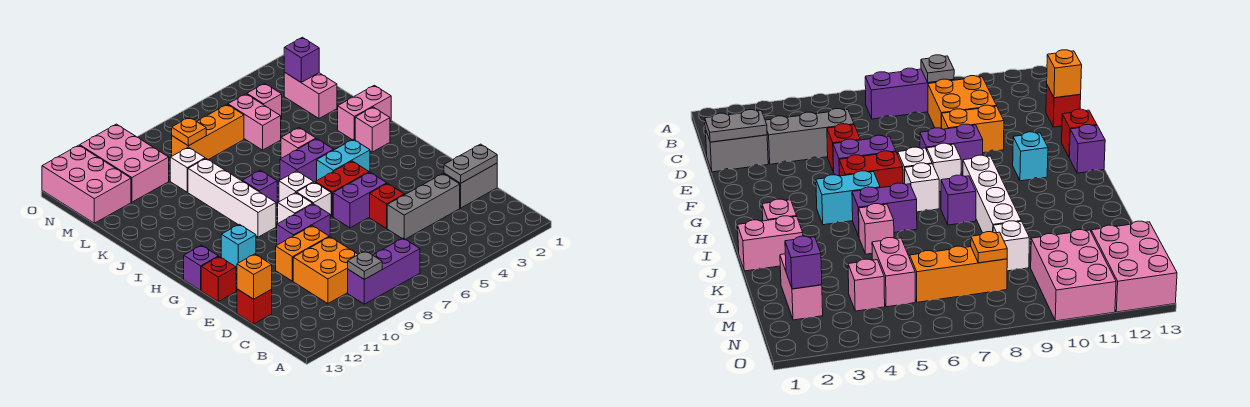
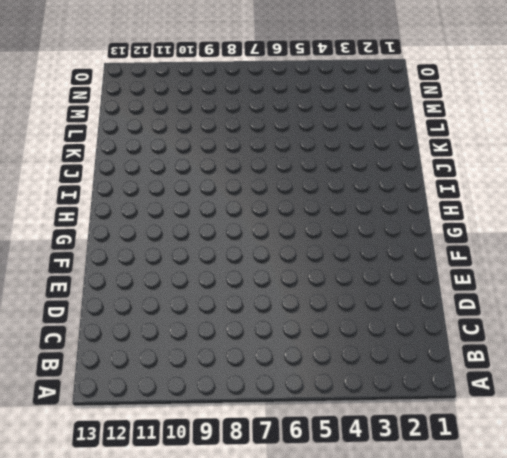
none -> purple brick B7:B9 level 1
none -> orange brick C9:D10 level 1
none -> grey brick D1:D2 level 1
none -> grey brick D3:D5 level 1

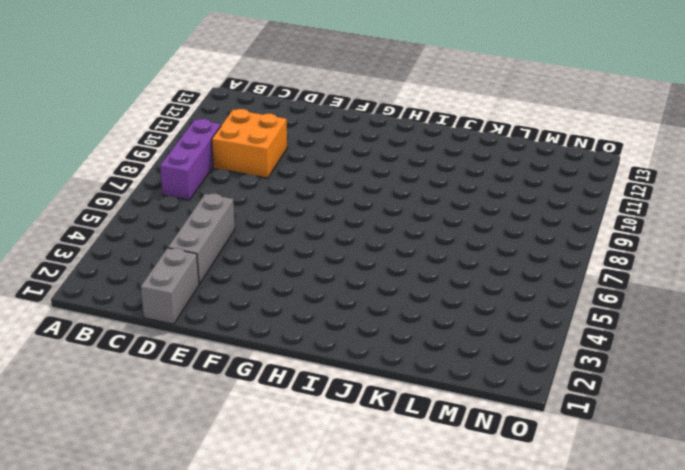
none -> red brick D13 level 1
none -> red brick E5 level 1
none -> orange brick E9:E10 level 1
none -> purple brick F5:F6 level 1

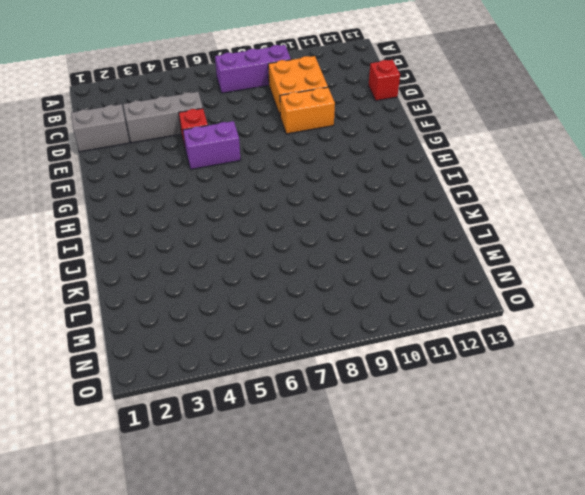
none -> purple brick F8:F9 level 1
none -> red brick F13 level 1
none -> red brick G5:G6 level 1
none -> white brick G7 level 1

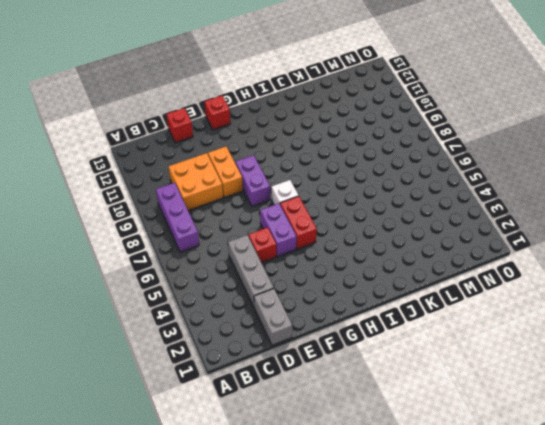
none -> white brick G8 level 1
none -> cyan brick G11 level 1
none -> purple brick G13 level 1
none -> cyan brick H4:H5 level 1

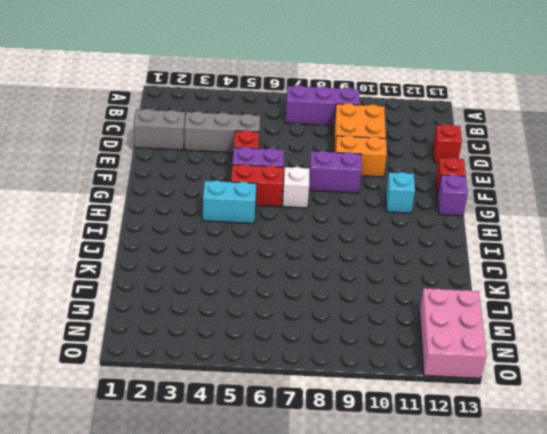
none -> white brick G8 level 1
none -> white brick H7 level 1
none -> white brick H9:K9 level 1
none -> pink brick I2 level 1

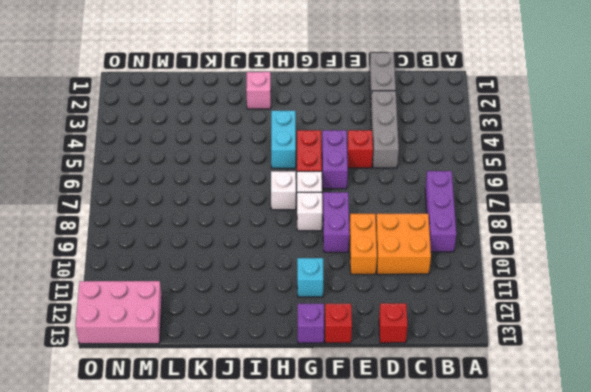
none -> white brick H9:K9 level 1
none -> purple brick I5:I6 level 1
none -> purple brick I8 level 1
none -> pink brick J1:J2 level 1

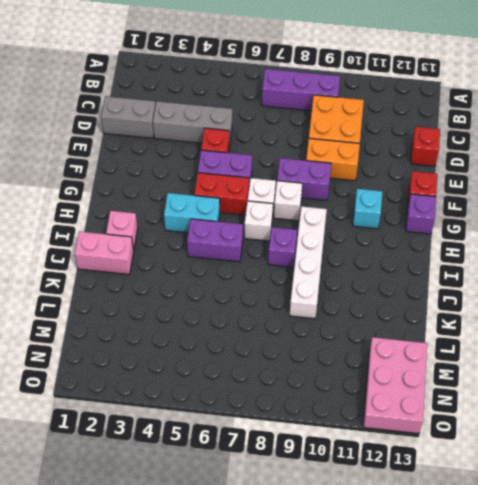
none -> pink brick J5 level 1
none -> pink brick L2:M2 level 1
none -> pink brick L5:M5 level 1
none -> white brick L9 level 1

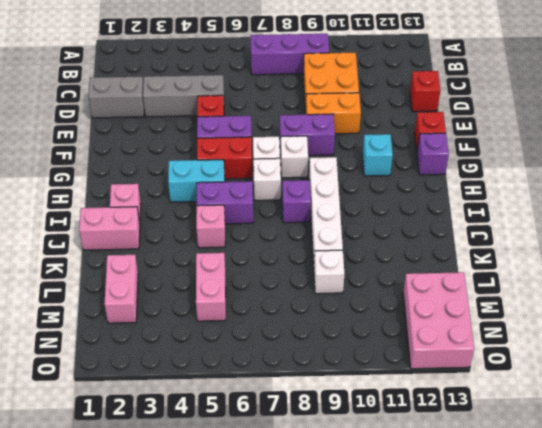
none -> pink brick M4 level 1
none -> orange brick M6:M8 level 1
none -> pink brick M10:O11 level 1
none -> grey plate B9 level 2

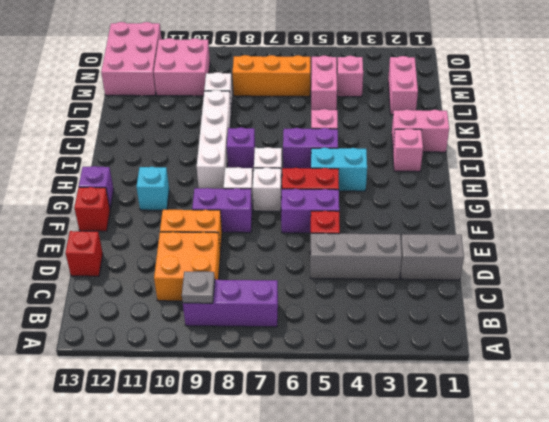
pink brick M10:N11 level 1 -> pink brick M10:O11 level 1
none -> grey plate D1:D2 level 2
none -> orange brick D13 level 2
none -> purple brick M2 level 2
none -> orange plate M8 level 2

